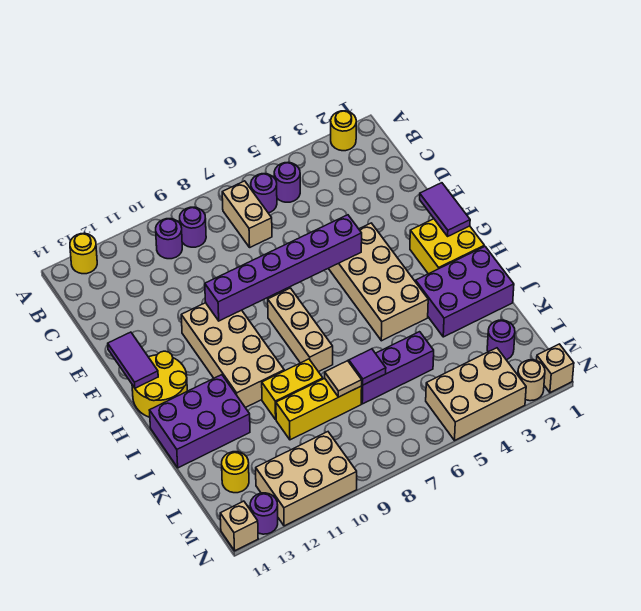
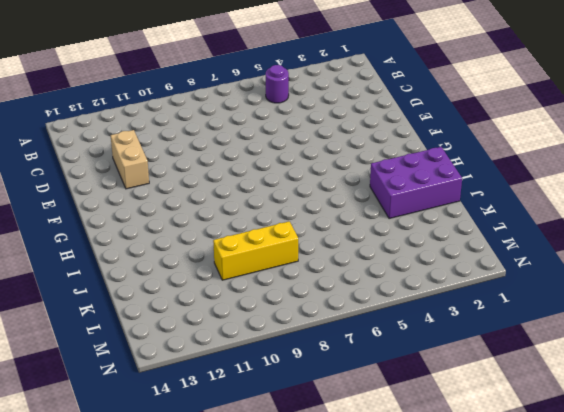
tan brick D12:E12 level 1 -> tan brick B7:C7 level 1
none -> yellow round brick A2 level 1
none -> yellow round brick A13 level 1
none -> purple round brick B6 level 1
none -> purple round brick B9 level 1

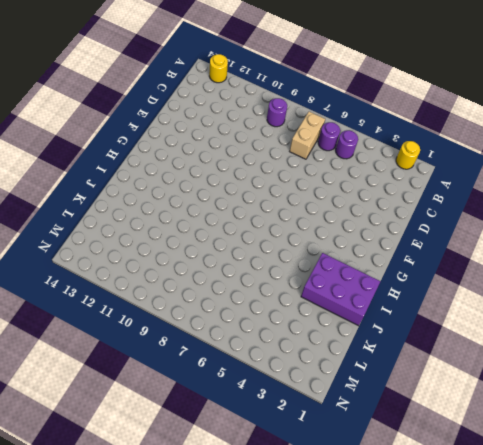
none -> purple round brick B10 level 1
none -> tan brick F4:I5 level 1
none -> tan brick F10:I11 level 1
none -> yellow brick G1:H2 level 1

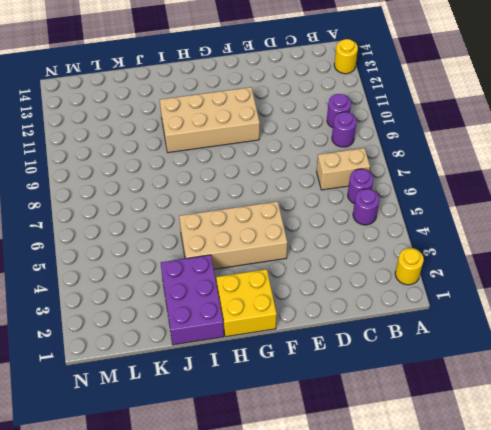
none -> tan brick G8:I8 level 1
none -> yellow round brick G13:H14 level 1
none -> purple brick I12:J14 level 1
none -> yellow brick J9:J10 level 1

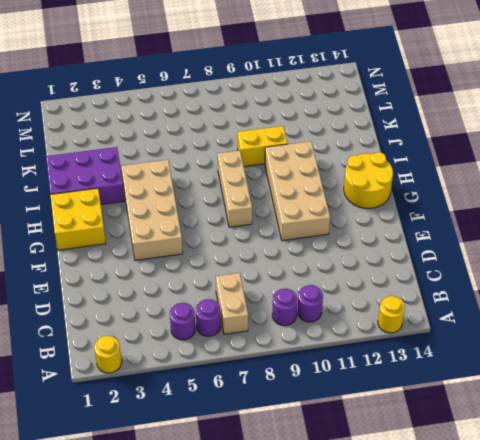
none -> purple brick I12:J14 level 1
none -> purple brick K5:K7 level 1
none -> yellow brick K8:K10 level 1
none -> purple round brick L2 level 1

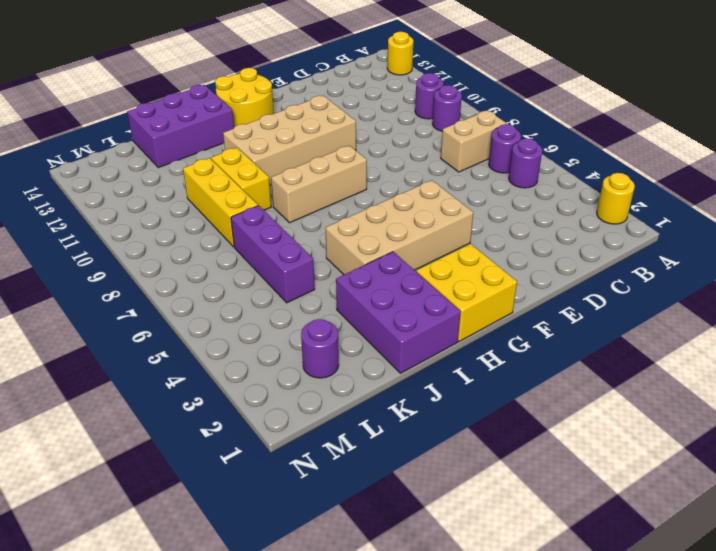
purple brick I13:K14 level 1 -> purple brick I12:J14 level 1
none -> yellow round brick L13 level 1
none -> tan brick M3:N5 level 1
none -> tan brick M10:N12 level 1
none -> tan brick N1 level 1

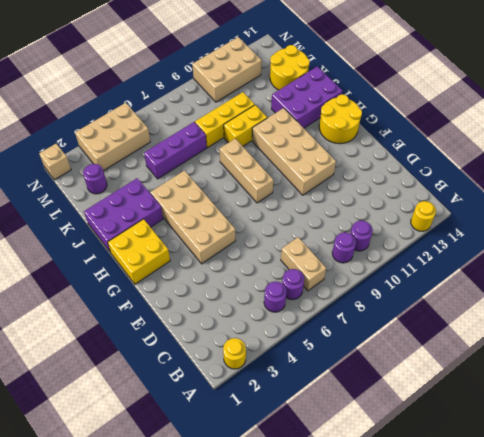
yellow round brick K13:L14 level 1 -> yellow round brick L13 level 1
none -> tan round brick N2 level 1
none -> purple round brick N13 level 1
none -> tan brick N14 level 1
none -> purple tile F1:G1 level 2

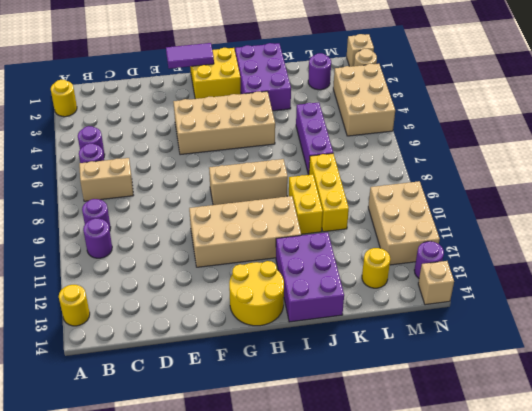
none -> purple brick F5:F10 level 2
none -> purple tile F14:G14 level 2
none -> purple tile K7 level 2
none -> tan tile K8 level 2

